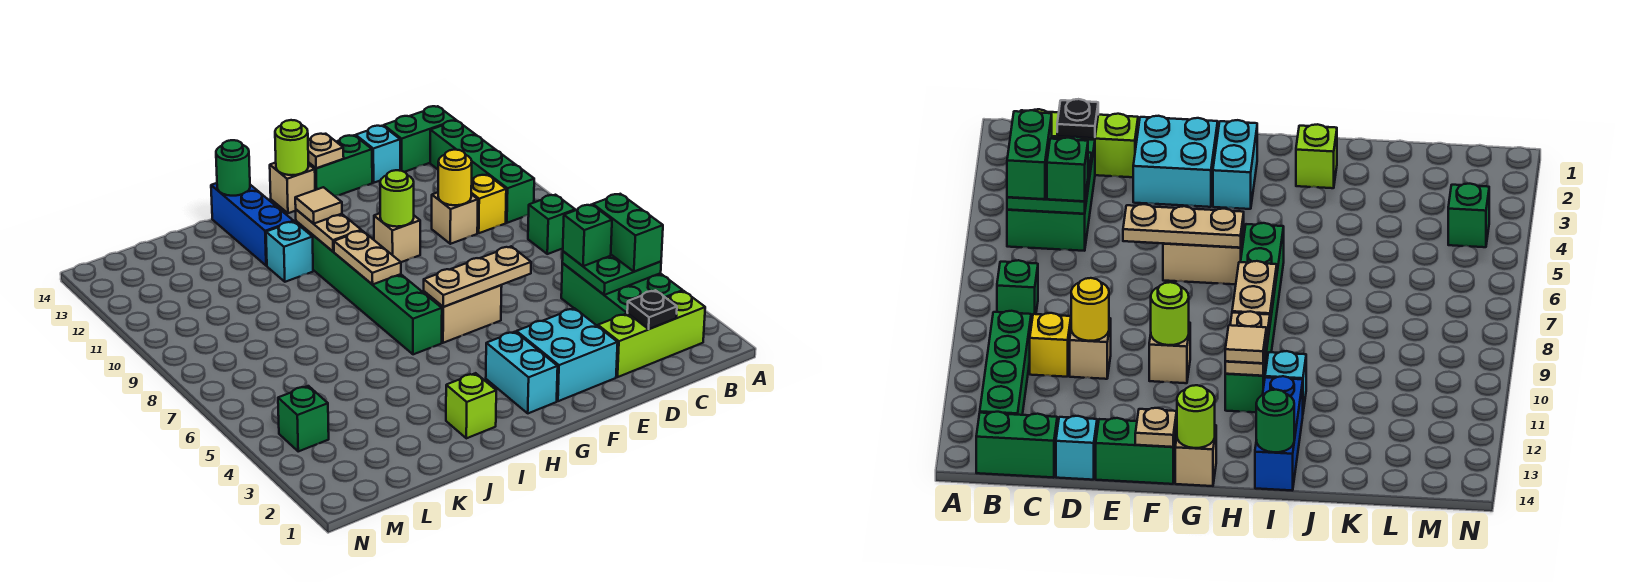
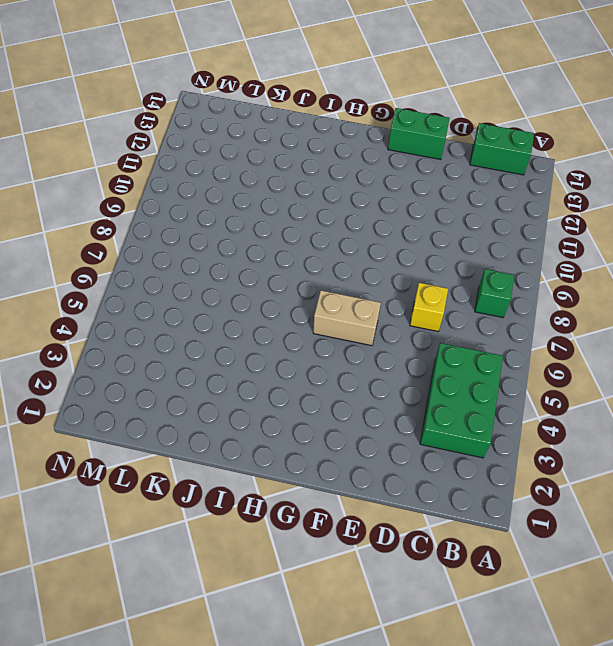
yellow brick D7 level 1 -> yellow brick C10 level 1
none -> lime brick B2:D2 level 1
none -> green brick B10:B13 level 1
none -> tan brick D10 level 1
none -> cyan brick D14 level 1

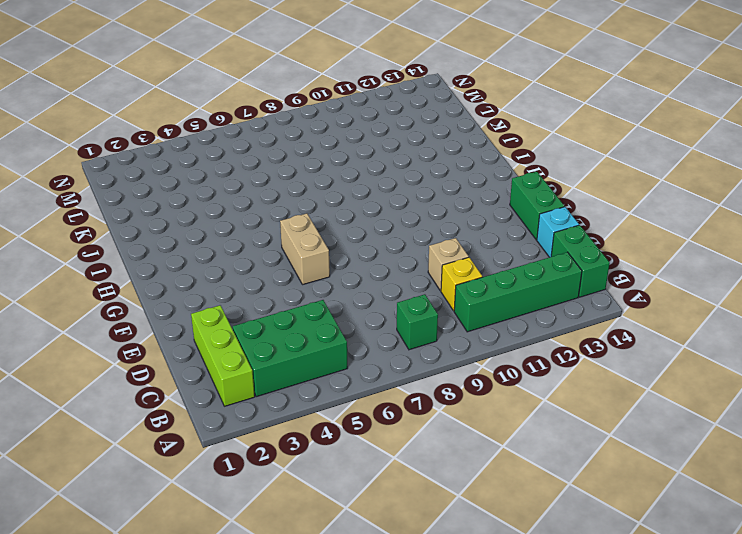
none -> cyan brick E2:F3 level 1
none -> tan brick F10 level 1
none -> cyan brick G2:G3 level 1
none -> tan brick G14 level 1

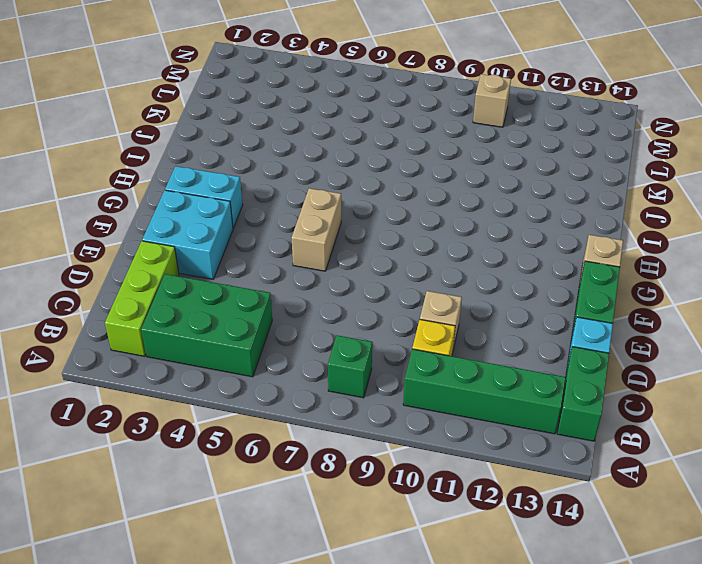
tan brick M10 level 1 -> tan brick F10 level 1
none -> green brick H6:H11 level 1
none -> lime brick I2 level 1
none -> cyan brick I11 level 1
none -> blue brick I12:I14 level 1

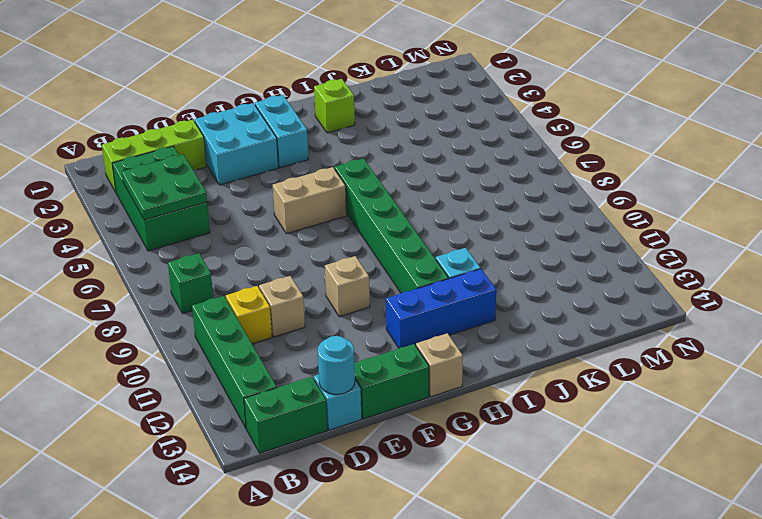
cyan round brick D14 level 2 -> none
blue brick G12:I12 level 1 -> blue brick I12:I14 level 1
none -> green brick M4 level 1
none -> black plate C2 level 2
none -> yellow round brick D10 level 2
none -> tan plate E6:G6 level 2

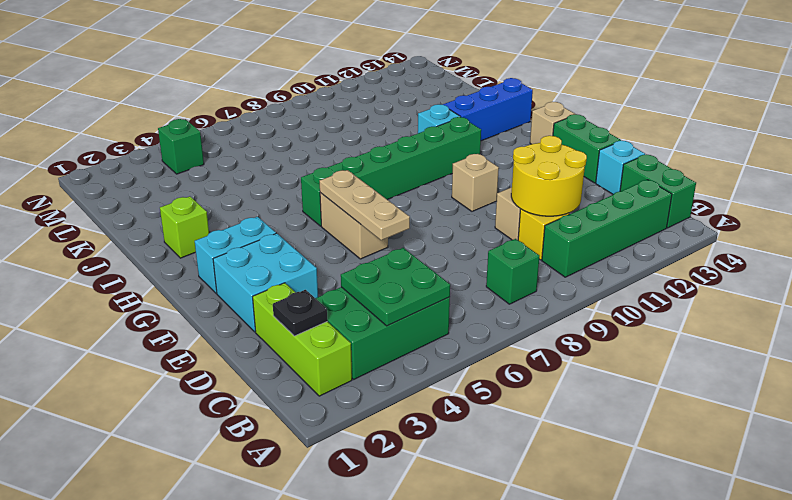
yellow round brick C10:D11 level 2 -> yellow round brick D10 level 2
none -> lime round brick F10 level 2
none -> tan plate F14 level 2
none -> lime round brick G14 level 2
none -> tan plate H8:H9 level 2

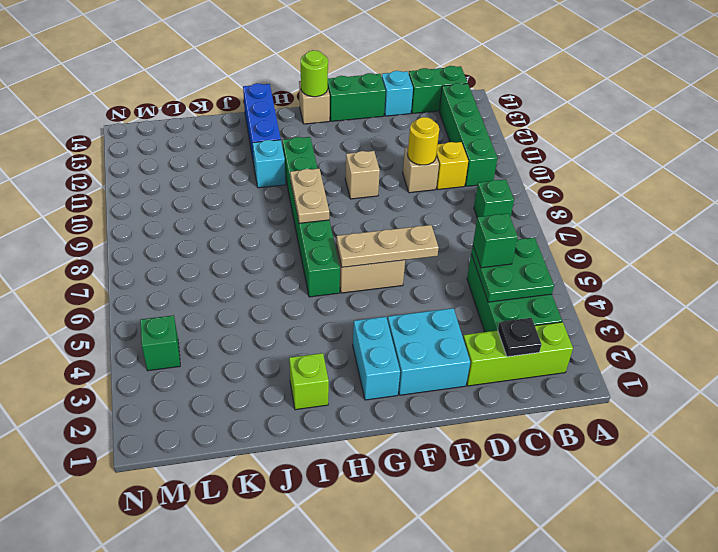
none -> lime round brick F10 level 2
none -> tan plate F14 level 2
none -> tan plate H10:H11 level 2
none -> green round brick I14 level 2

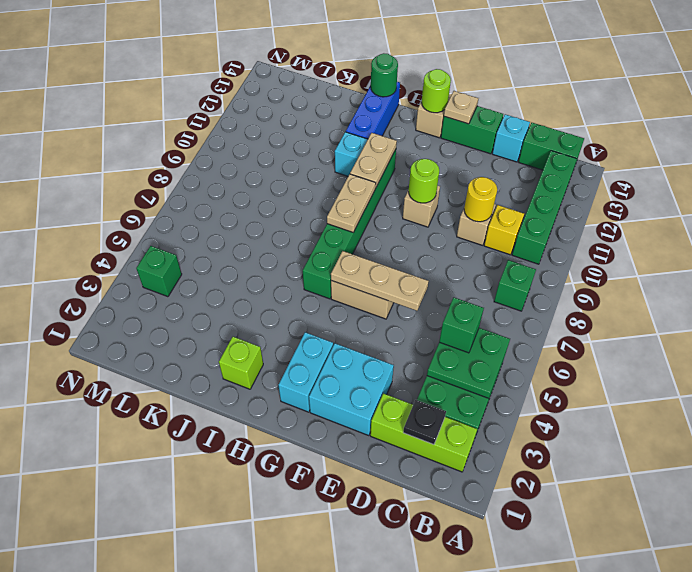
none -> green brick B4:B5 level 3
none -> tan tile H11 level 3

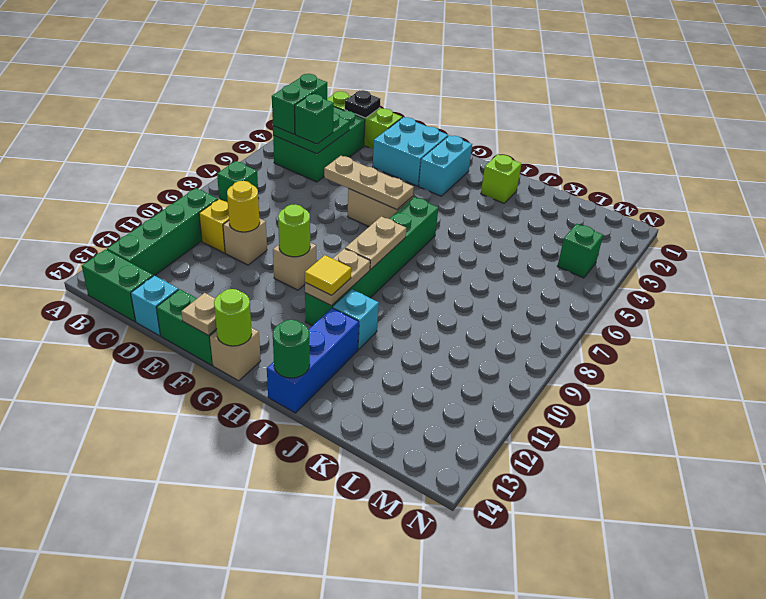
yellow tile H11 level 3 -> tan tile H11 level 3

